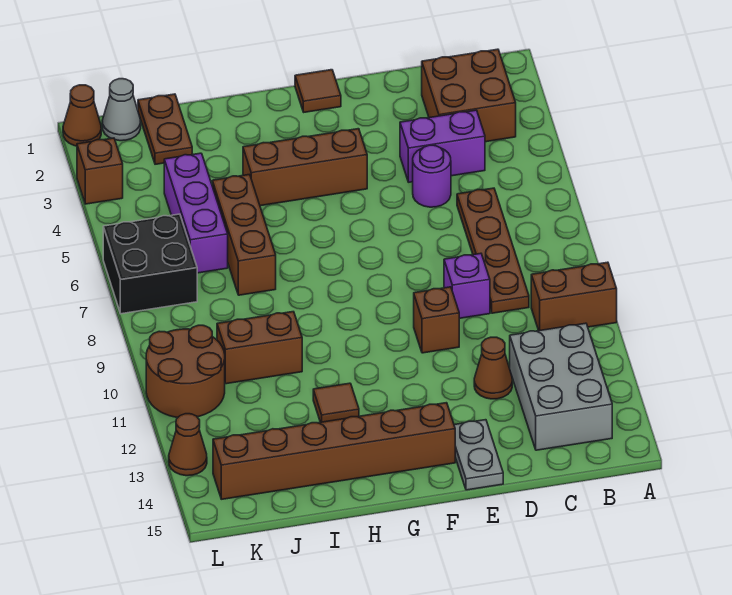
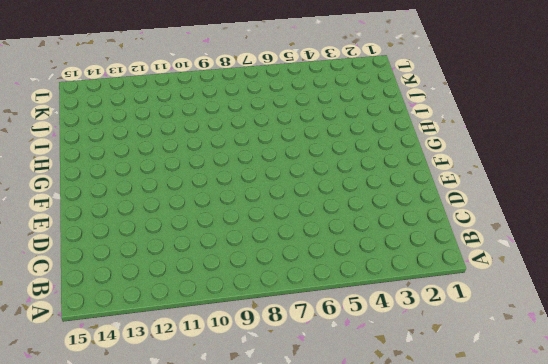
none -> brown brick A10:B10 level 1
none -> brown brick B2:C3 level 1
none -> grey brick B12:C14 level 1

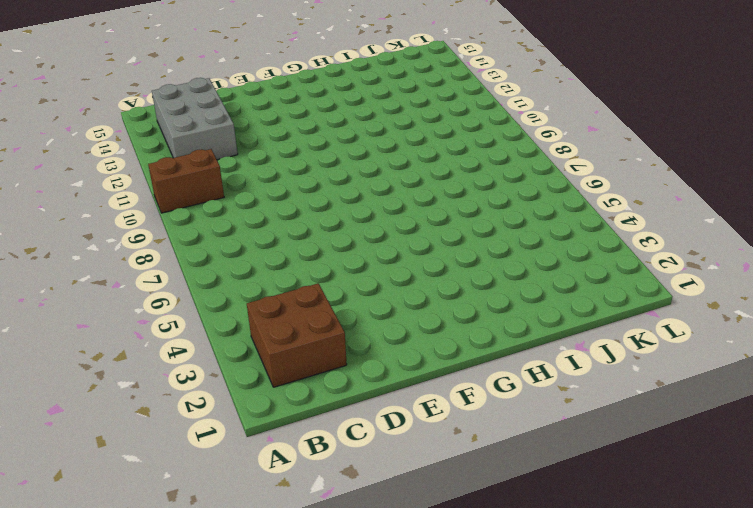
none -> purple brick C4:D4 level 1
none -> brown plate C6:C9 level 1
none -> purple round brick D5 level 1

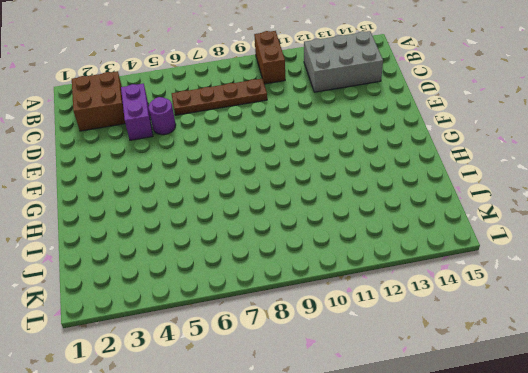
none -> purple brick D9 level 1
none -> brown cone D12 level 1
none -> brown brick E10 level 1

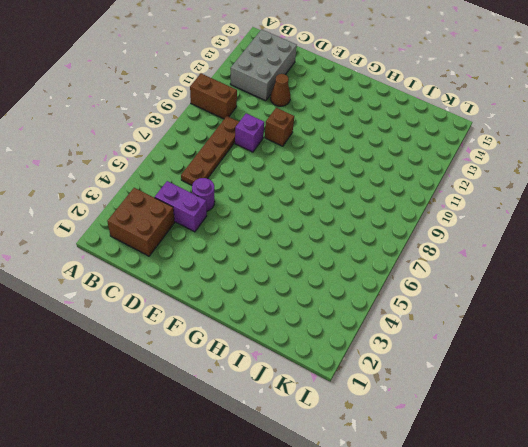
none -> grey plate E14:E15 level 1
none -> brown tile F1 level 1
none -> brown brick F4:H4 level 1

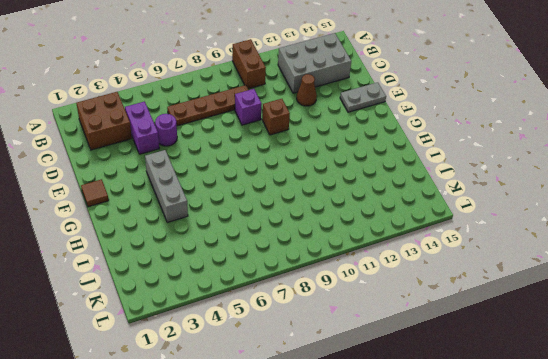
grey brick F4:H4 level 1 -> brown brick F4:H4 level 1
none -> brown brick F14:K14 level 1
none -> brown tile H12 level 1
none -> brown brick I5:I7 level 1

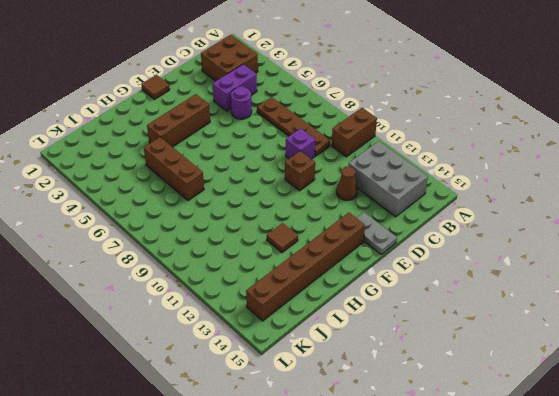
none -> brown brick I10:J10 level 1
none -> brown plate J1:J2 level 1
none -> purple brick J4:J6 level 1

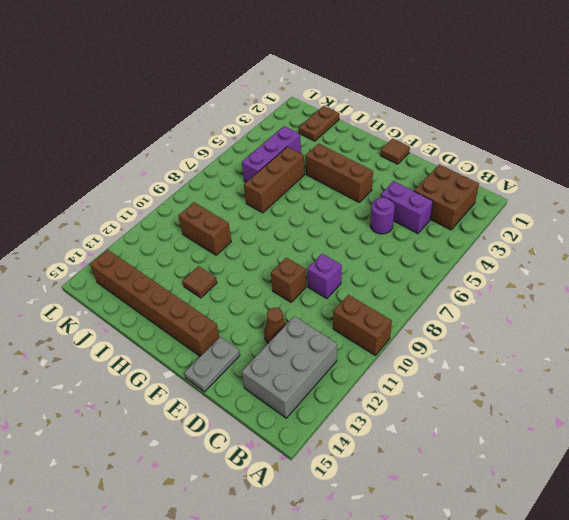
none -> brown plate C6:C9 level 1
none -> grey cone K1 level 1
none -> black brick K6:L7 level 1

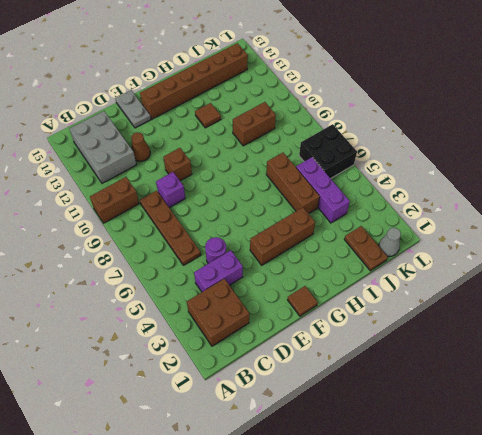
none -> brown round brick K10:L11 level 1
none -> brown cone L1 level 1
none -> brown brick L3 level 1

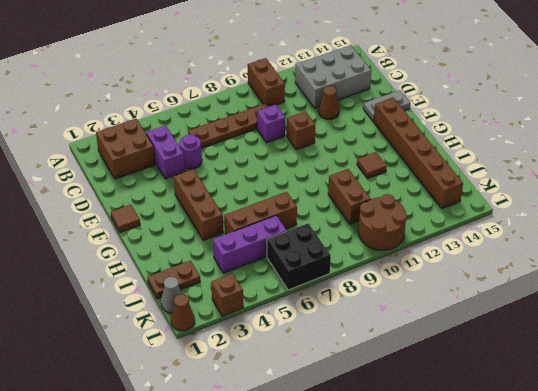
none -> brown cone L13 level 1

